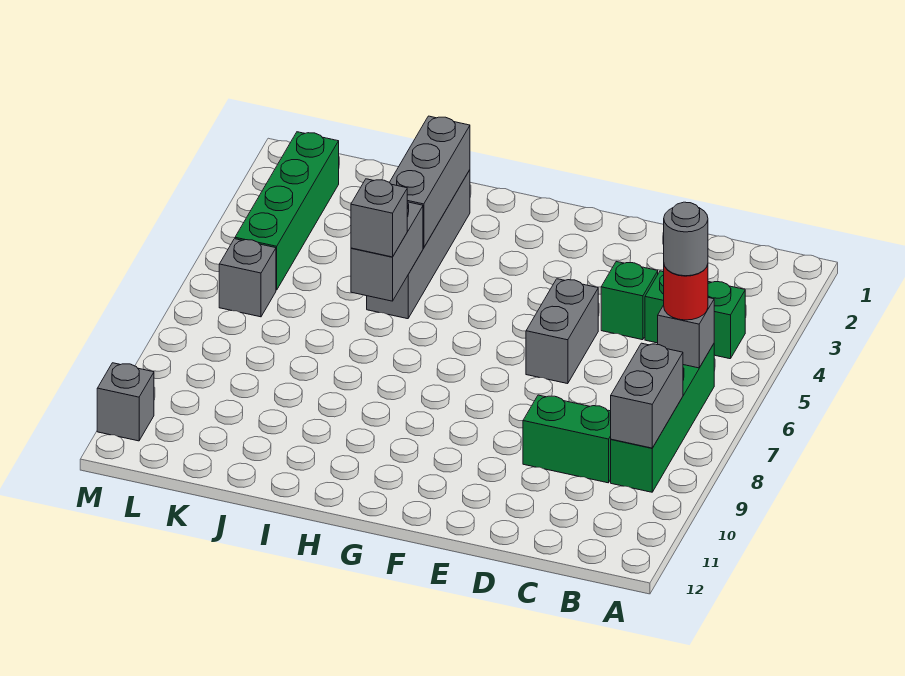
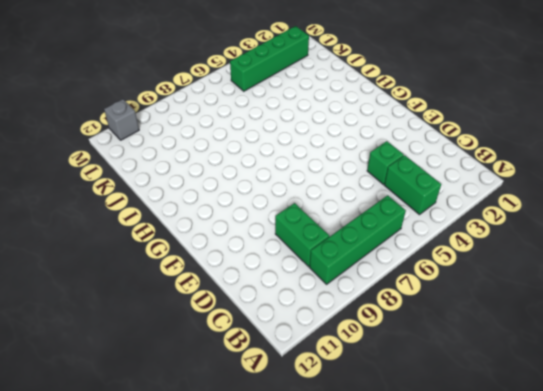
none -> grey brick E5:E6 level 1
none -> grey brick I2:I5 level 1
none -> grey brick L6 level 1

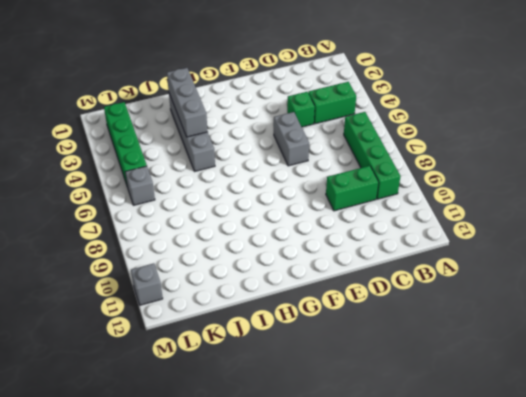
none -> grey brick B6 level 2
none -> grey brick B8:B9 level 2
none -> grey brick I5:I6 level 2

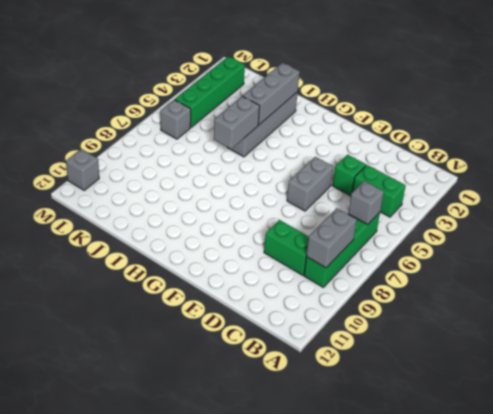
none -> red round brick B6 level 3
none -> grey brick I6 level 3
none -> grey round brick B6 level 4

